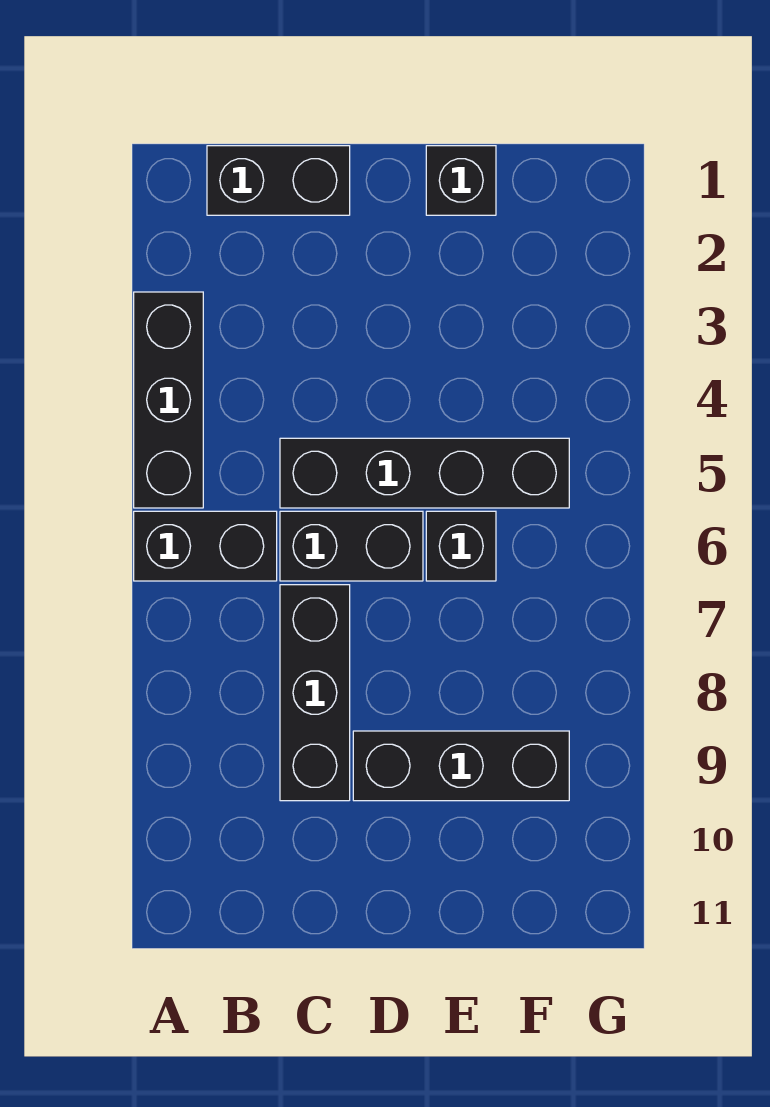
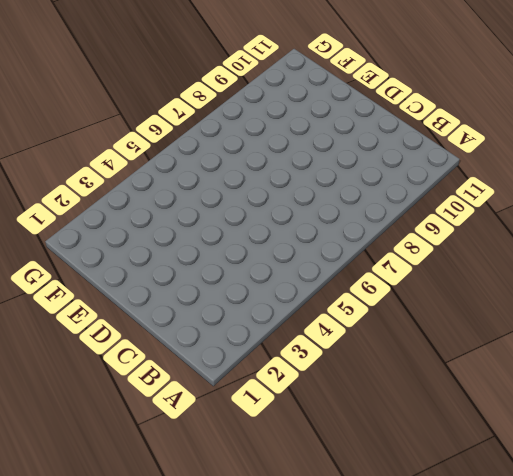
none -> black brick A3:A5 level 1
none -> black brick A6:B6 level 1

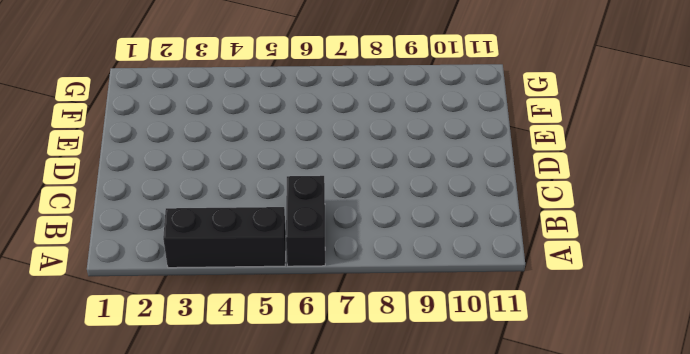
none -> black brick B1:C1 level 1
none -> black brick C5:F5 level 1

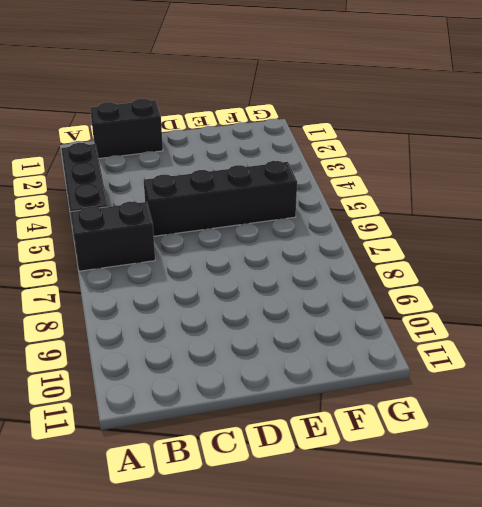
none -> black brick C6:D6 level 1
none -> black brick C7:C9 level 1

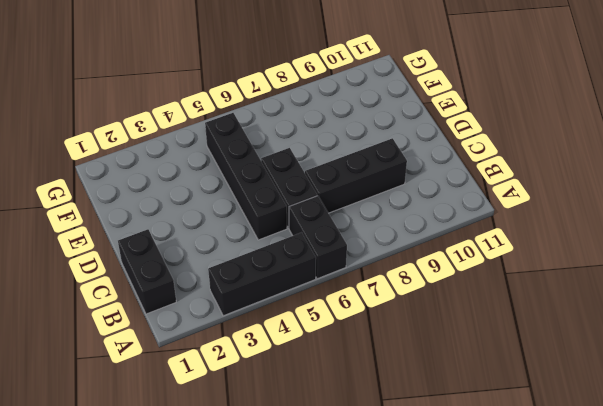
none -> black brick D9:F9 level 1
none -> black brick E1 level 1

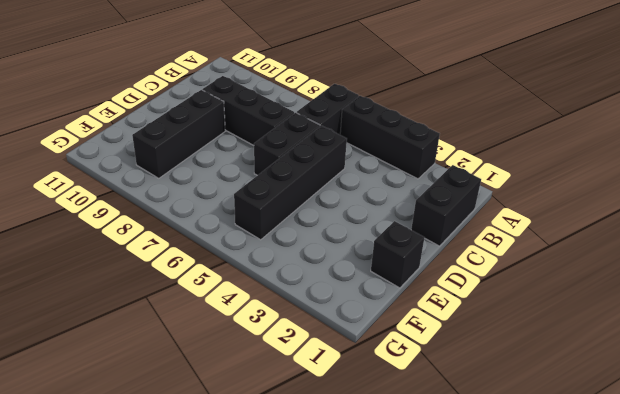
none -> black brick E6 level 1

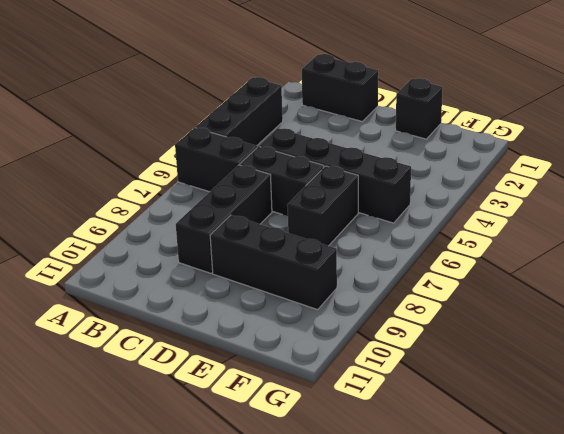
black brick E6:E7 level 1 -> black brick E6 level 1

